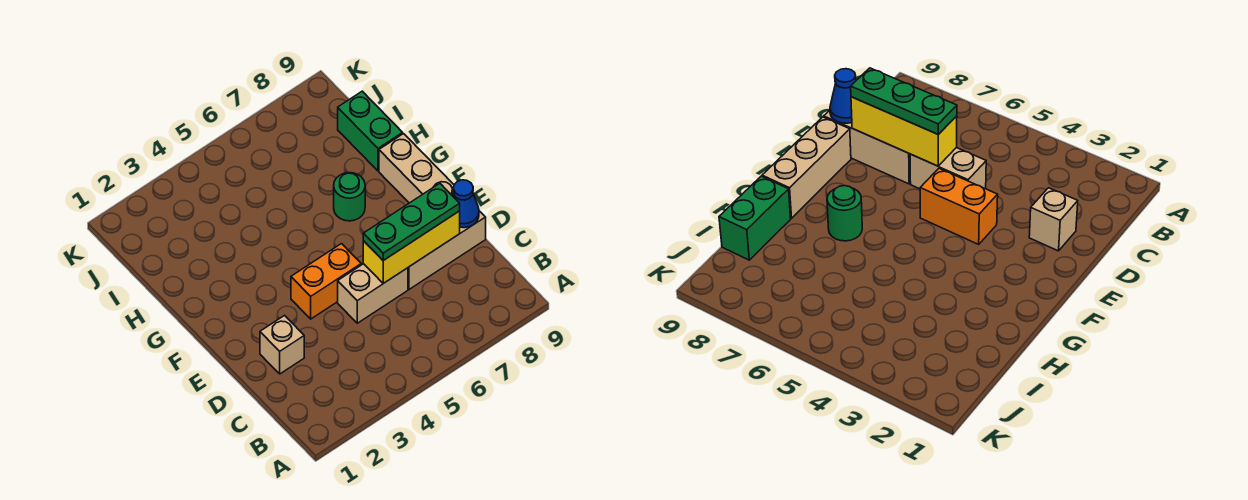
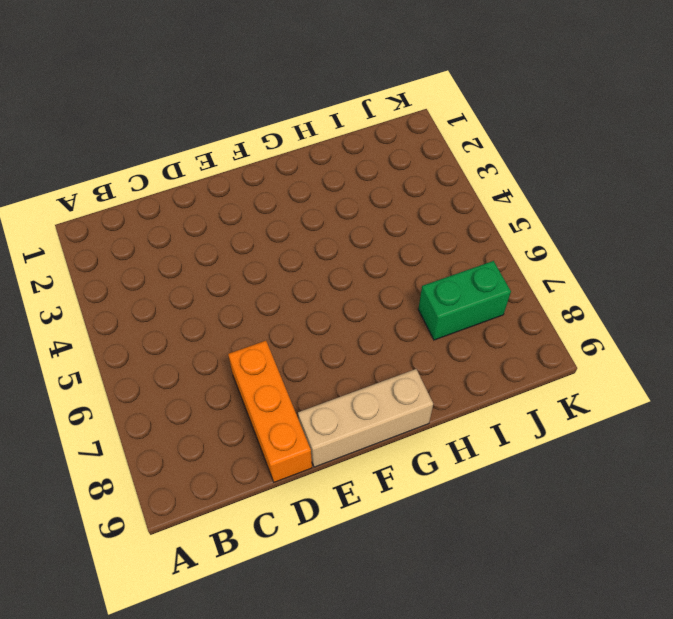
orange brick D7:D9 level 1 -> tan brick D7:D9 level 1
green brick I7:J7 level 1 -> green brick H9:I9 level 1
none -> tan brick D2 level 1
none -> tan brick D5:D6 level 1

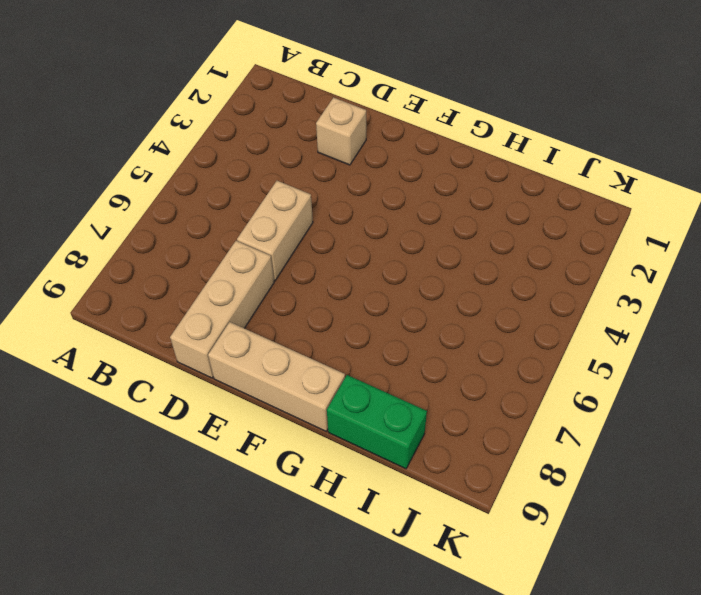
none -> orange brick E4:E5 level 1
none -> green round brick G7 level 1

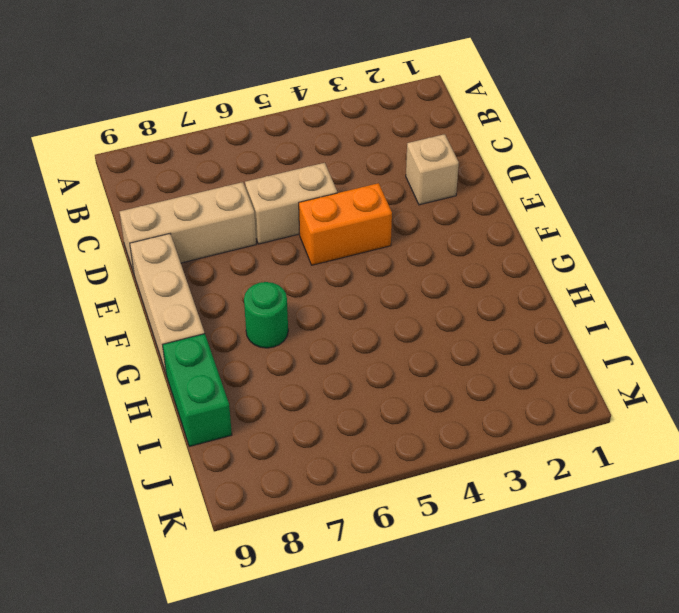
none -> yellow brick D6:D8 level 2
none -> blue cone D9 level 2

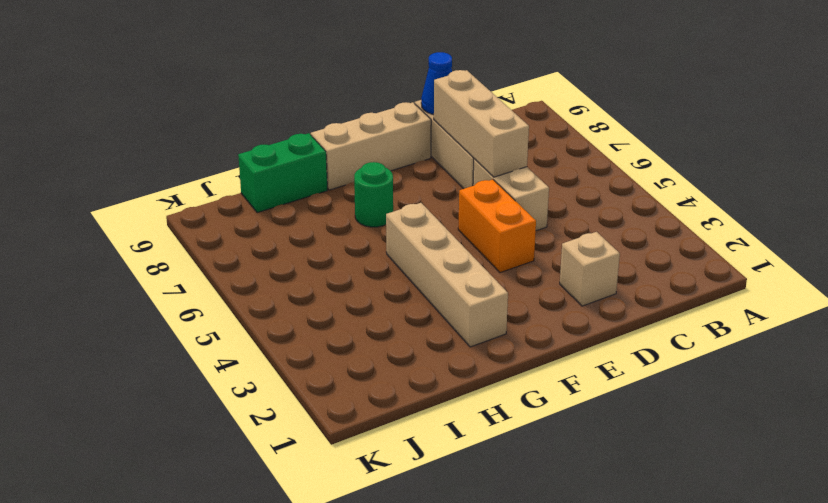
tan brick D6:D8 level 2 -> yellow brick D6:D8 level 2
tan brick G2:G5 level 1 -> none
none -> green plate D6:D8 level 3

